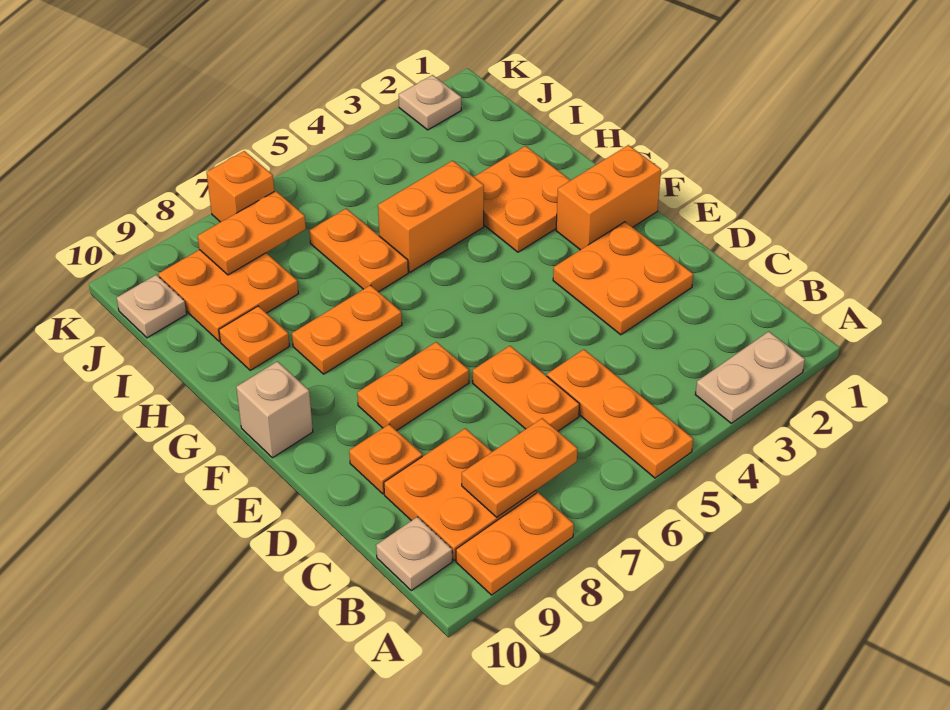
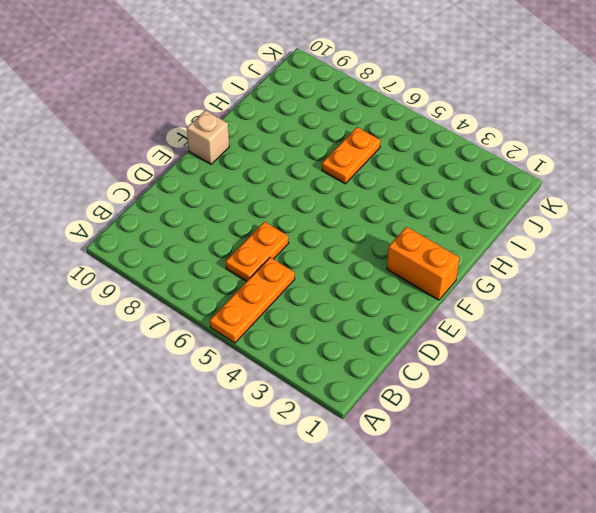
none -> tan plate A2:A3 level 1
none -> orange plate A8:A9 level 1
none -> orange plate B8:C9 level 1

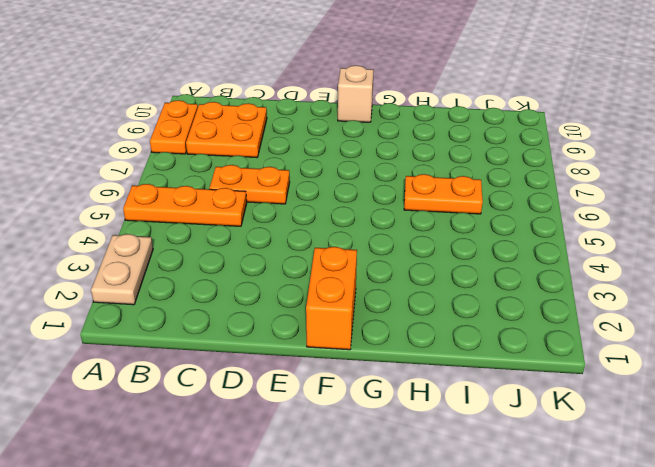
none -> tan plate B10 level 1
none -> orange plate D2:E3 level 1
none -> orange plate D9 level 1

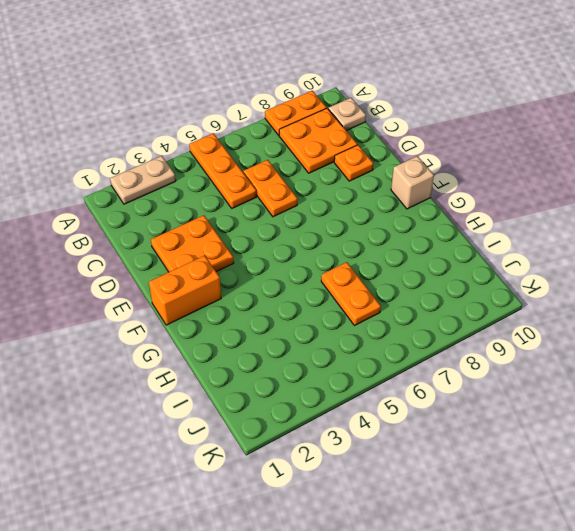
none -> orange plate E7:E8 level 1
none -> orange plate G2:H3 level 1
none -> orange plate G7:G8 level 1

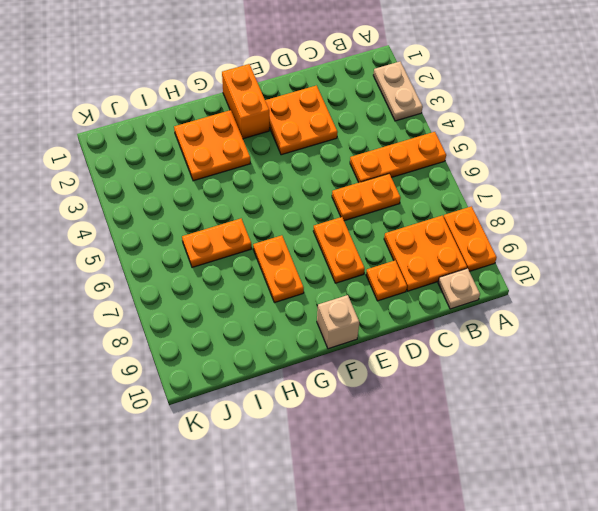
none -> orange brick H4:H5 level 1
none -> orange plate H9 level 1
none -> orange plate I8:J9 level 1

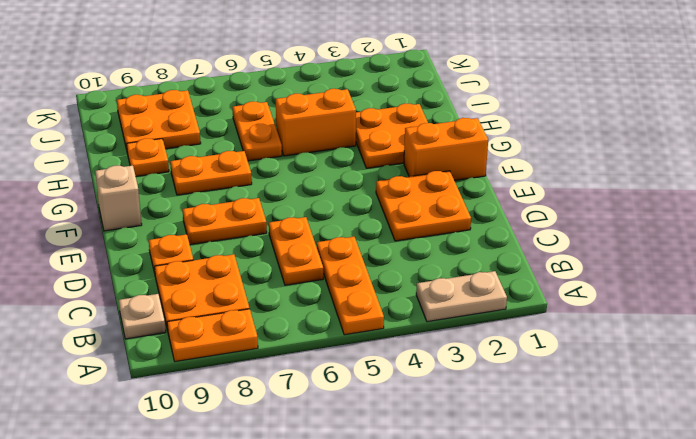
none -> tan plate J10 level 1
none -> tan plate K2 level 1
none -> orange brick K7 level 1

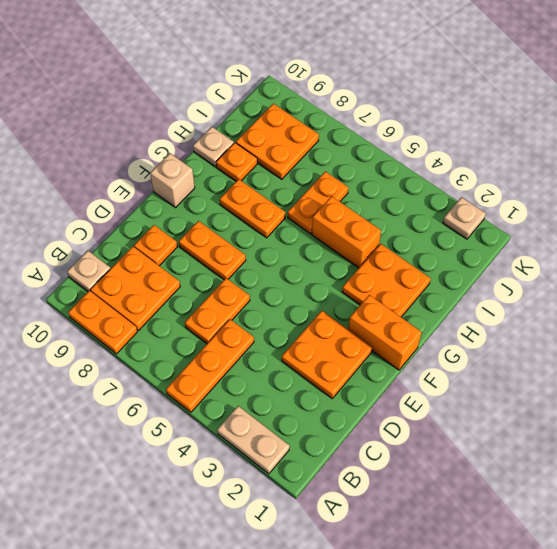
tan plate H10 level 1 -> tan plate J10 level 1
none -> orange brick K7 level 1
none -> orange plate B7:B8 level 2
none -> orange plate J7:J8 level 2

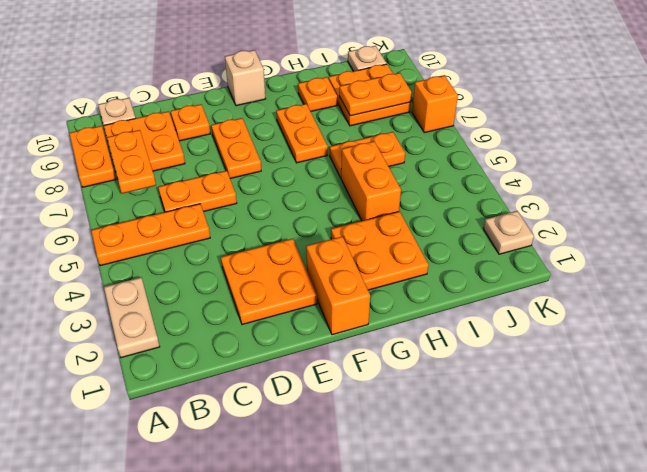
orange plate I8:J8 level 2 -> orange plate J7:J8 level 2

